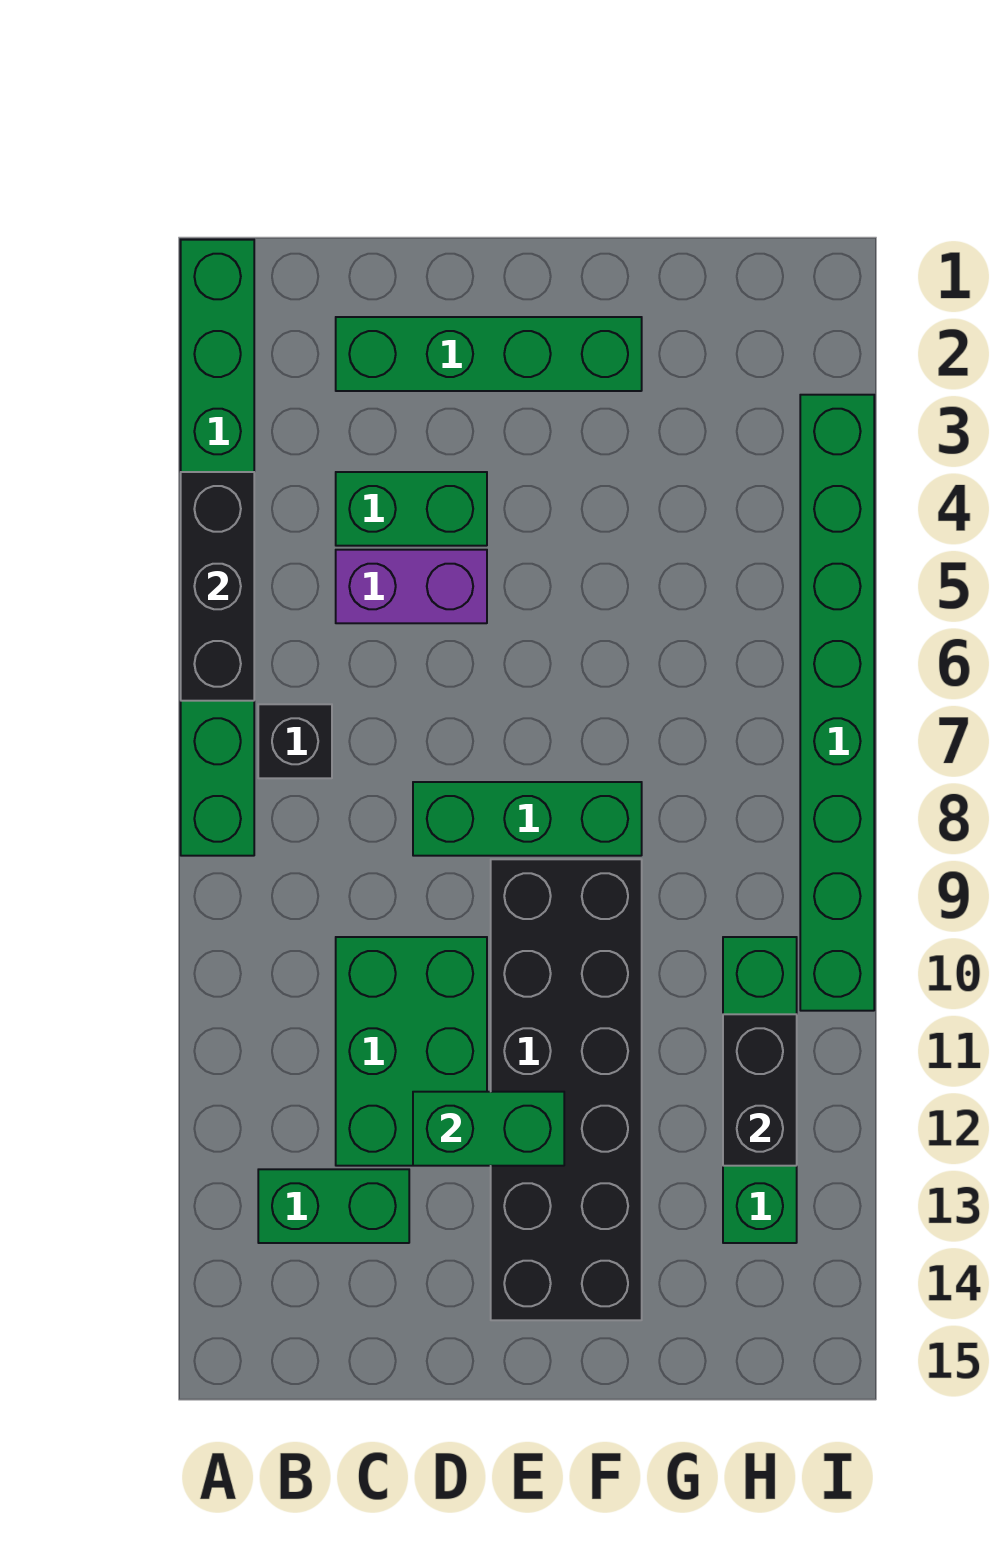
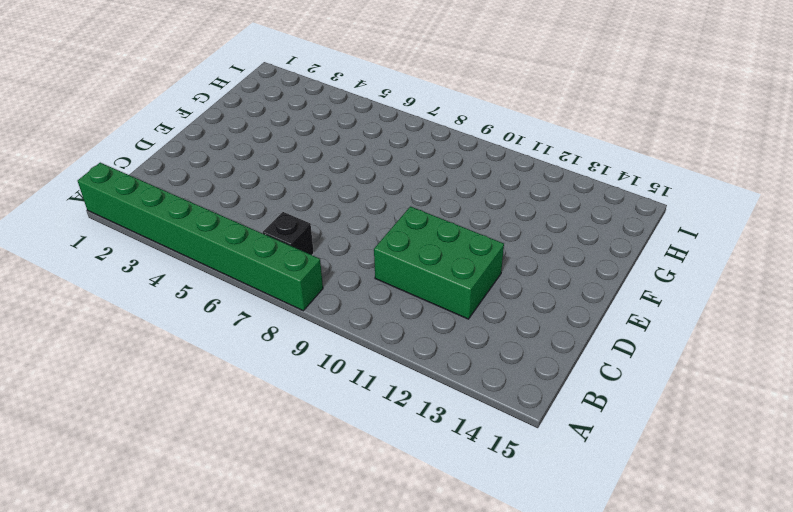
none -> green brick B13:C13 level 1
none -> green brick C2:F2 level 1
none -> green brick C4:D4 level 1

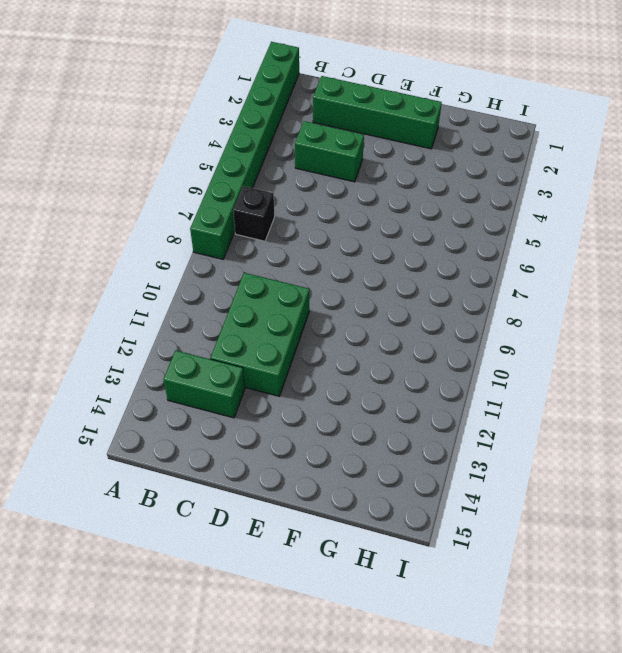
none -> purple brick C5:D5 level 1
none -> green brick D8:F8 level 1
none -> black brick E9:F14 level 1

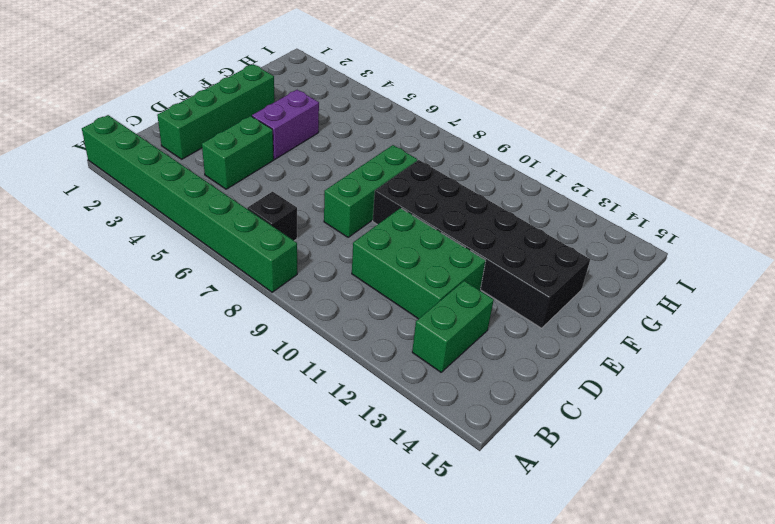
purple brick E4:F4 level 1 -> purple brick C5:D5 level 1
none -> green brick H10:H13 level 1
none -> green brick I3:I10 level 1
none -> black brick A4:A6 level 2

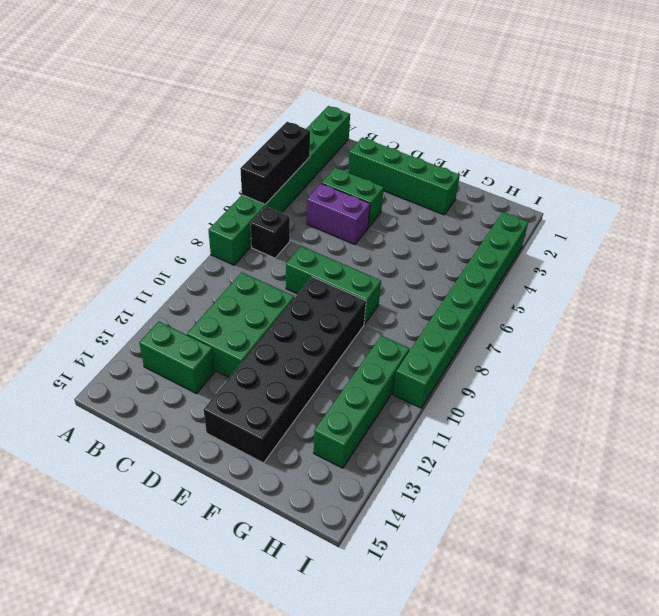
none -> green brick D12:E12 level 2
none -> black brick H11:H12 level 2

